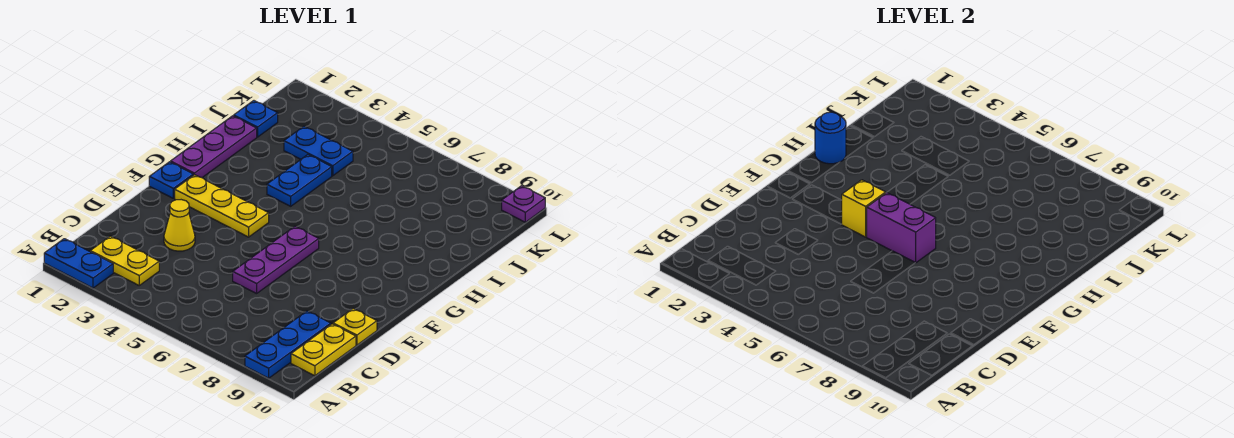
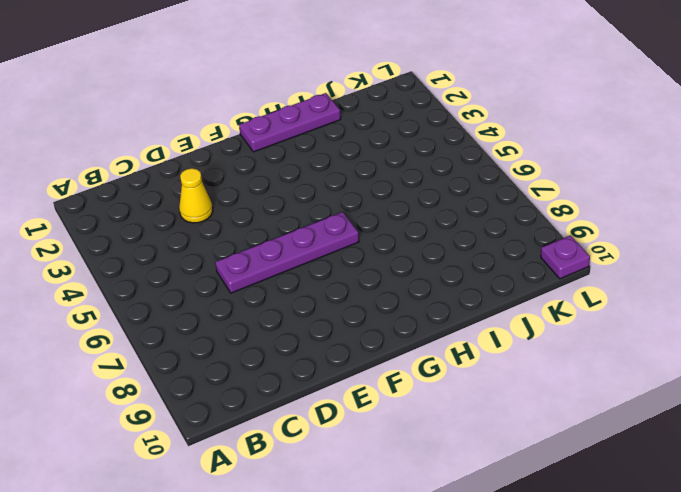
purple plate D6:G6 level 1 -> purple plate D6:F6 level 1
none -> blue plate A1:A2 level 1
none -> blue plate A9:C9 level 1
none -> yellow plate B2:B3 level 1

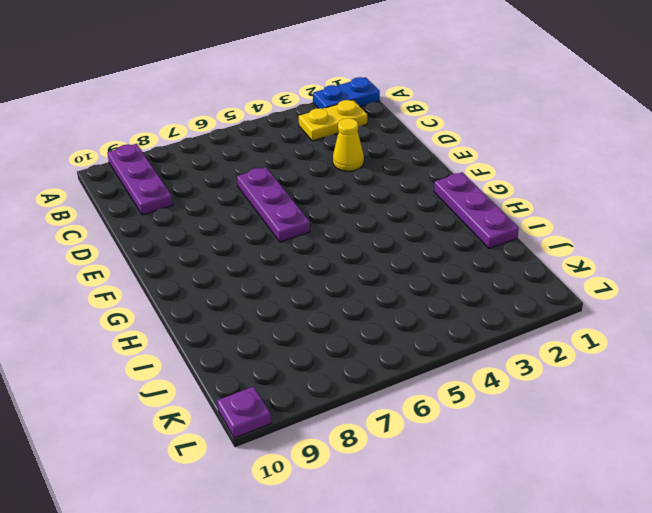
purple plate A9:C9 level 1 -> blue plate A9:C9 level 1
none -> yellow plate B10:C10 level 1
none -> yellow plate D10 level 1
none -> blue plate F1 level 1

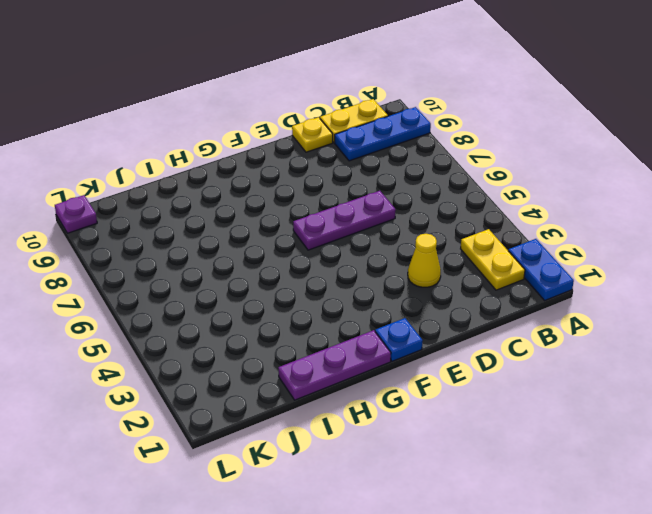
none -> yellow plate F2:F4 level 1
none -> blue plate H4:I4 level 1
none -> blue plate J1 level 1

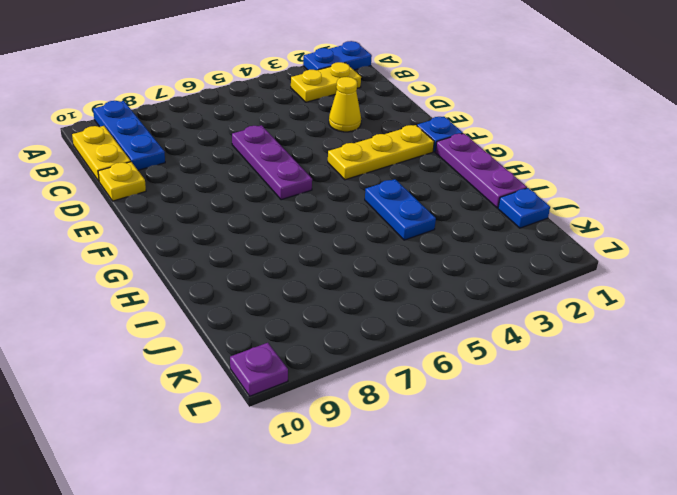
none -> blue plate J3:J4 level 1
none -> yellow brick F4 level 2
none -> purple brick F5:F6 level 2

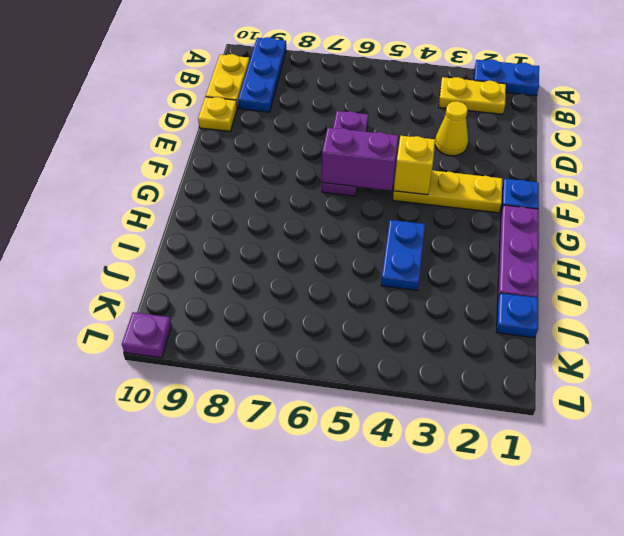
none -> blue plate J3:J4 level 1
none -> blue round brick H1 level 2

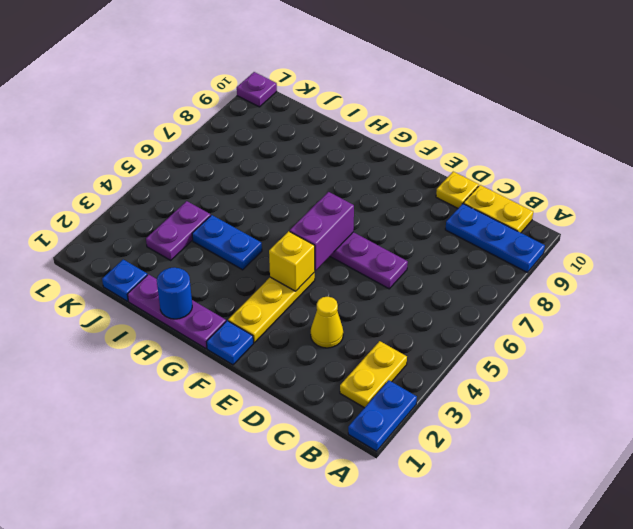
purple plate J3:J4 level 1 -> blue plate J3:J4 level 1

